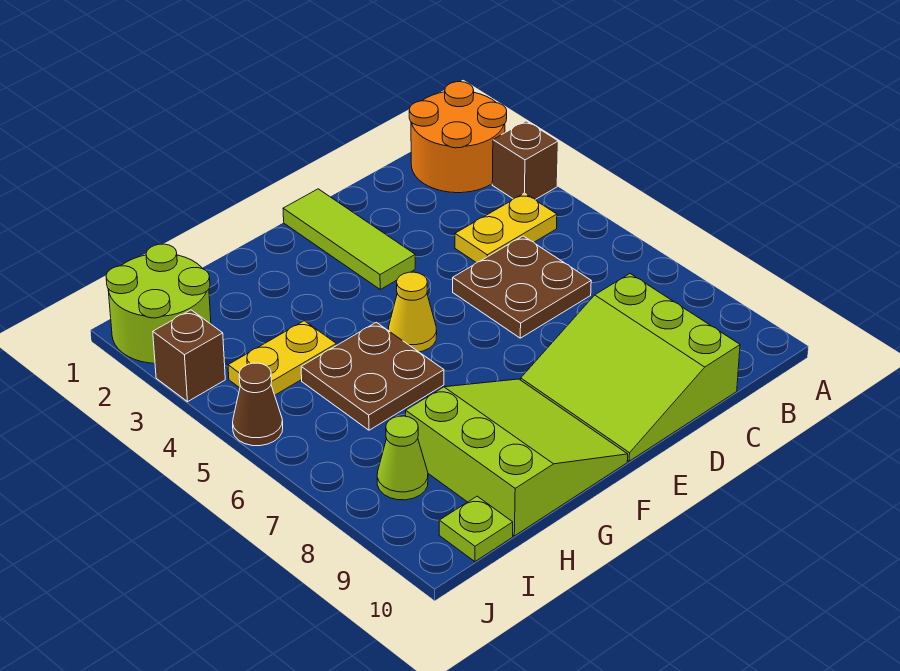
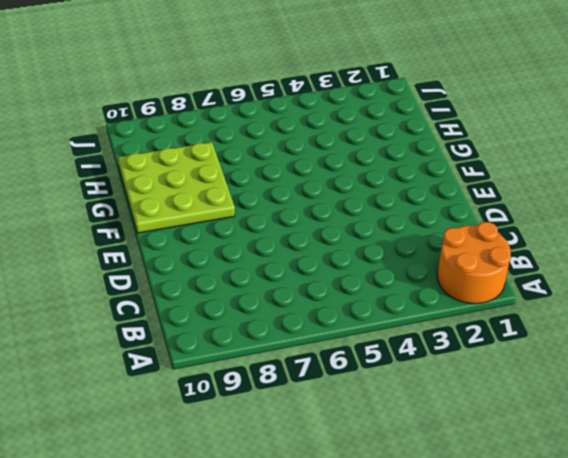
lime plate F8:H10 level 1 -> lime slope F8:H10 level 1 top H
none -> brown brick A3 level 1
none -> yellow plate B4:C4 level 1
none -> brown plate C5:D6 level 1

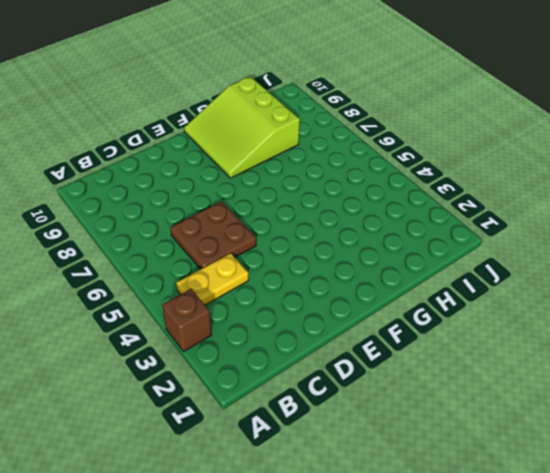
none -> orange round brick A1:B2 level 1
none -> lime slope C8:E10 level 1 top C
none -> lime tile E1:E3 level 1

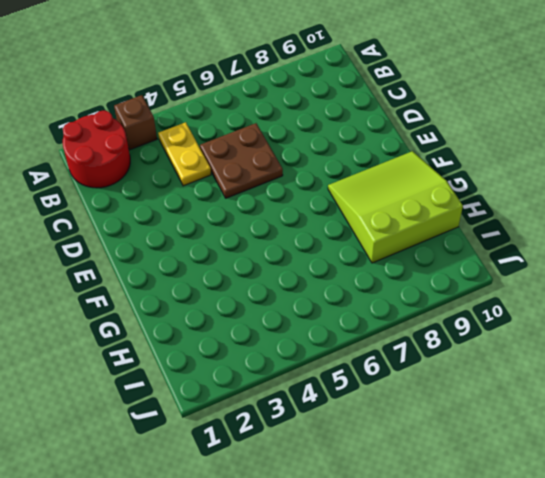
red round brick A1:B2 level 1 -> orange round brick A1:B2 level 1
none -> lime slope C8:E10 level 1 top C
none -> lime tile E1:E3 level 1
none -> yellow cone F5 level 1

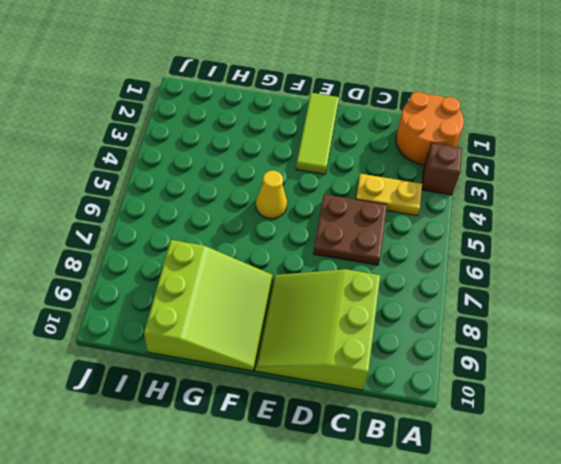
none -> brown plate G5:H6 level 1
none -> yellow plate H4:I4 level 1
none -> lime round brick I1:J2 level 1

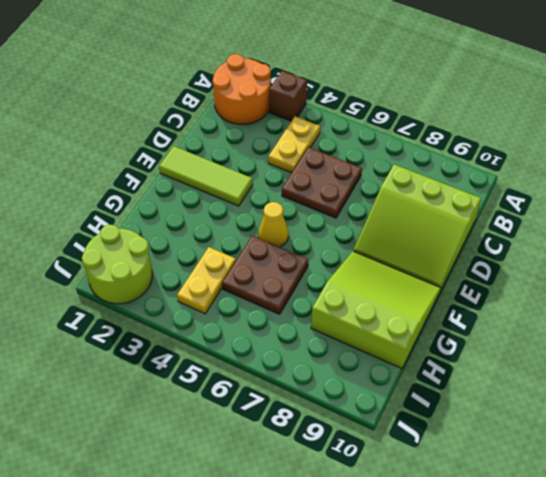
none -> lime cone I8 level 1
none -> lime plate I10 level 1
none -> brown brick J3 level 1

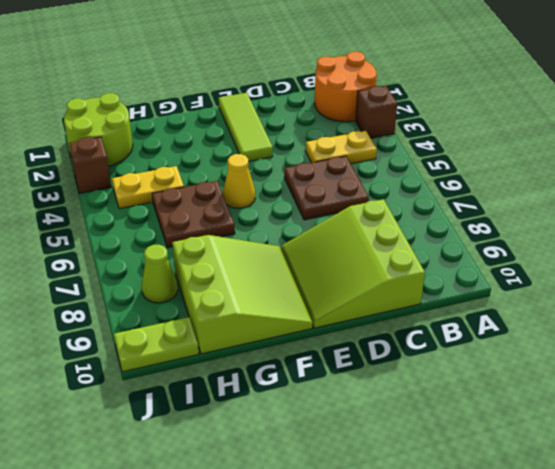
lime plate I10:J10 level 1 -> lime plate I10 level 1
none -> brown cone J5 level 1

